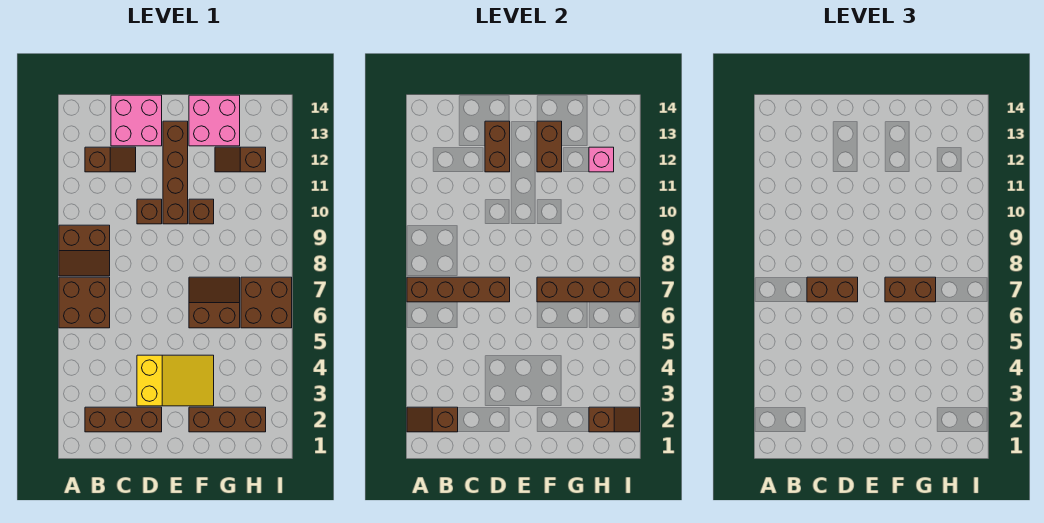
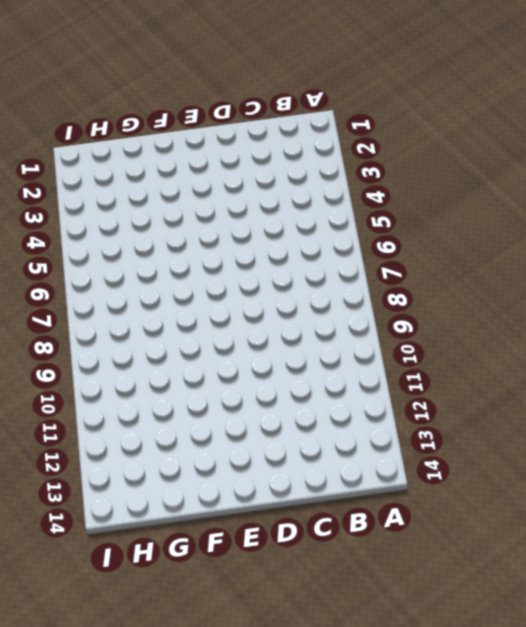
none -> brown brick A6:B7 level 1
none -> brown slope A8:B9 level 1 top 9
none -> brown brick B2:D2 level 1

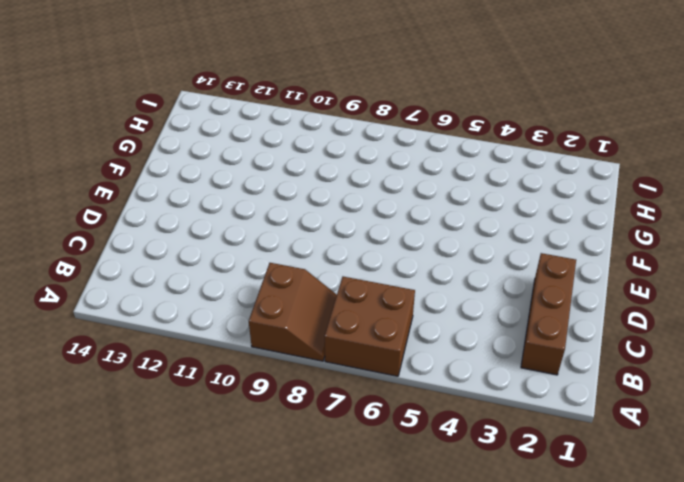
none -> brown slope B12:C12 level 1 top B
none -> pink brick C13:D14 level 1
none -> yellow slope D3:F4 level 1 top D

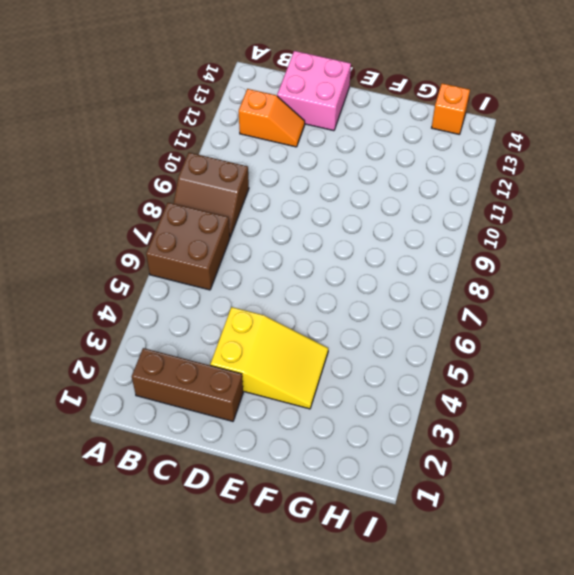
orange slope B12:C12 level 1 top B -> brown slope B12:C12 level 1 top B
orange brick H14 level 1 -> none
none -> brown brick D10 level 1
none -> brown brick E10:E13 level 1
none -> brown brick F2:H2 level 1

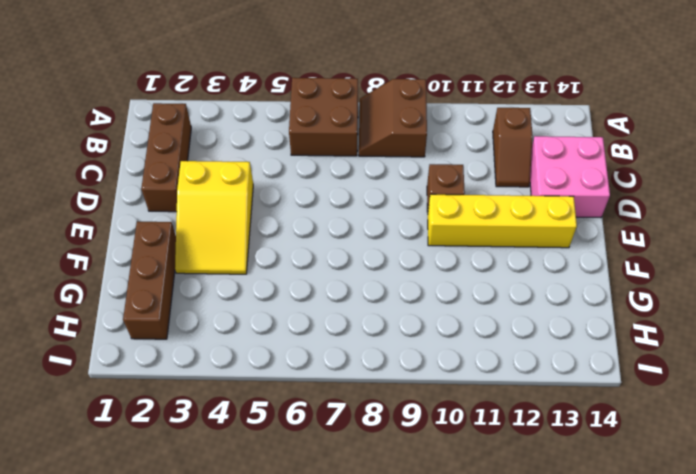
yellow brick E10:E13 level 1 -> brown brick E10:E13 level 1
none -> brown slope F6:G7 level 1 top 6
none -> brown brick F10 level 1
none -> pink brick F13:G14 level 1

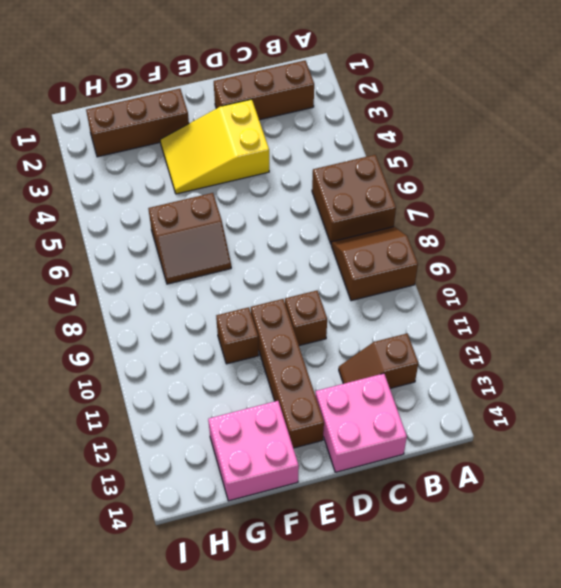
none -> brown slope G12:H12 level 1 top H
none -> brown brick H6:I7 level 1
none -> brown slope A2:B2 level 2 top B

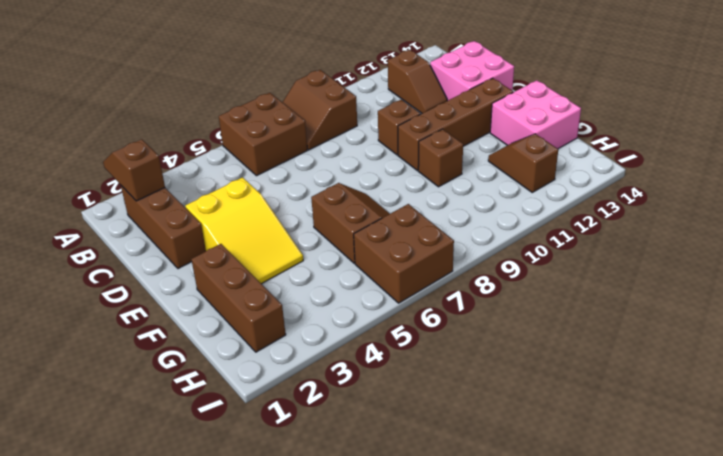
none -> brown brick A7:D7 level 2
none -> brown brick D12:D13 level 2
none -> brown brick F7:I7 level 2

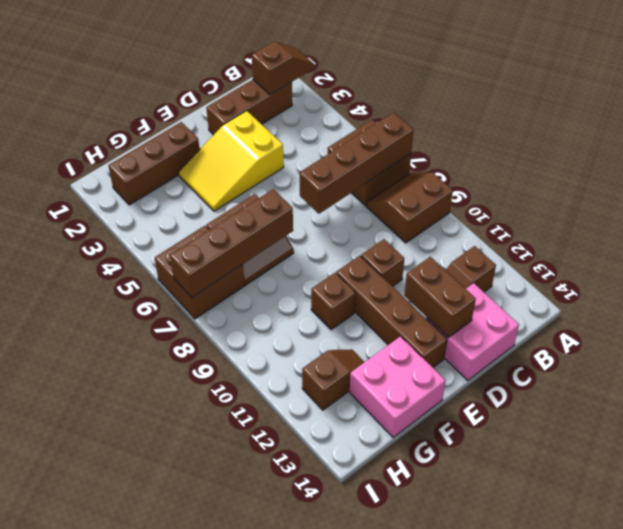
none -> brown brick F12:F13 level 2
none -> brown slope H2:I2 level 2 top H
none -> pink brick H12 level 2

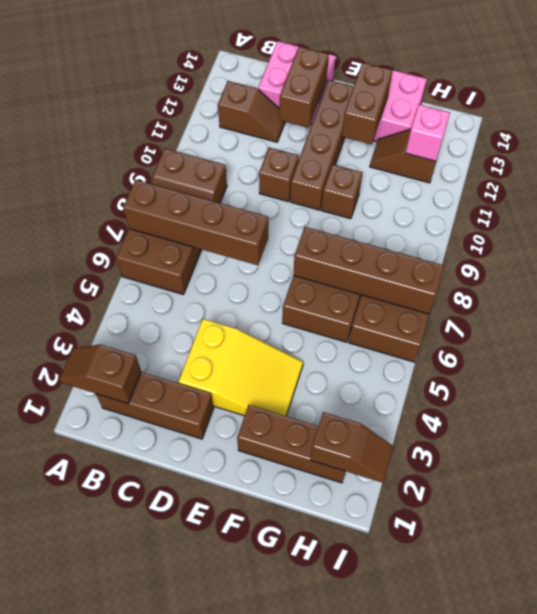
none -> brown brick C7:D7 level 3
none -> brown brick F7:G7 level 3

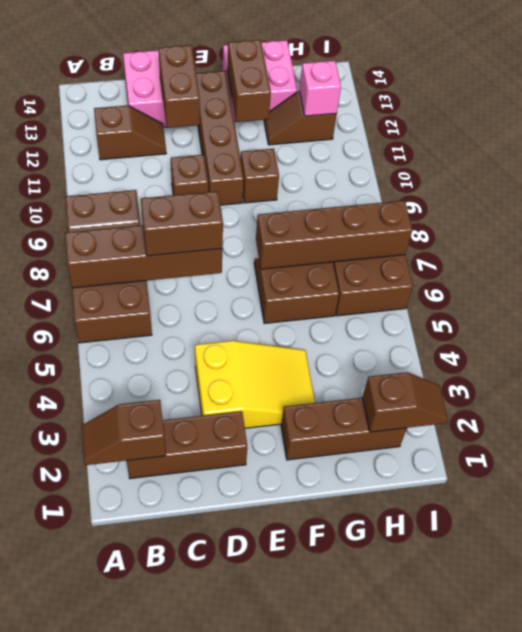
none -> brown brick F7:G7 level 3

